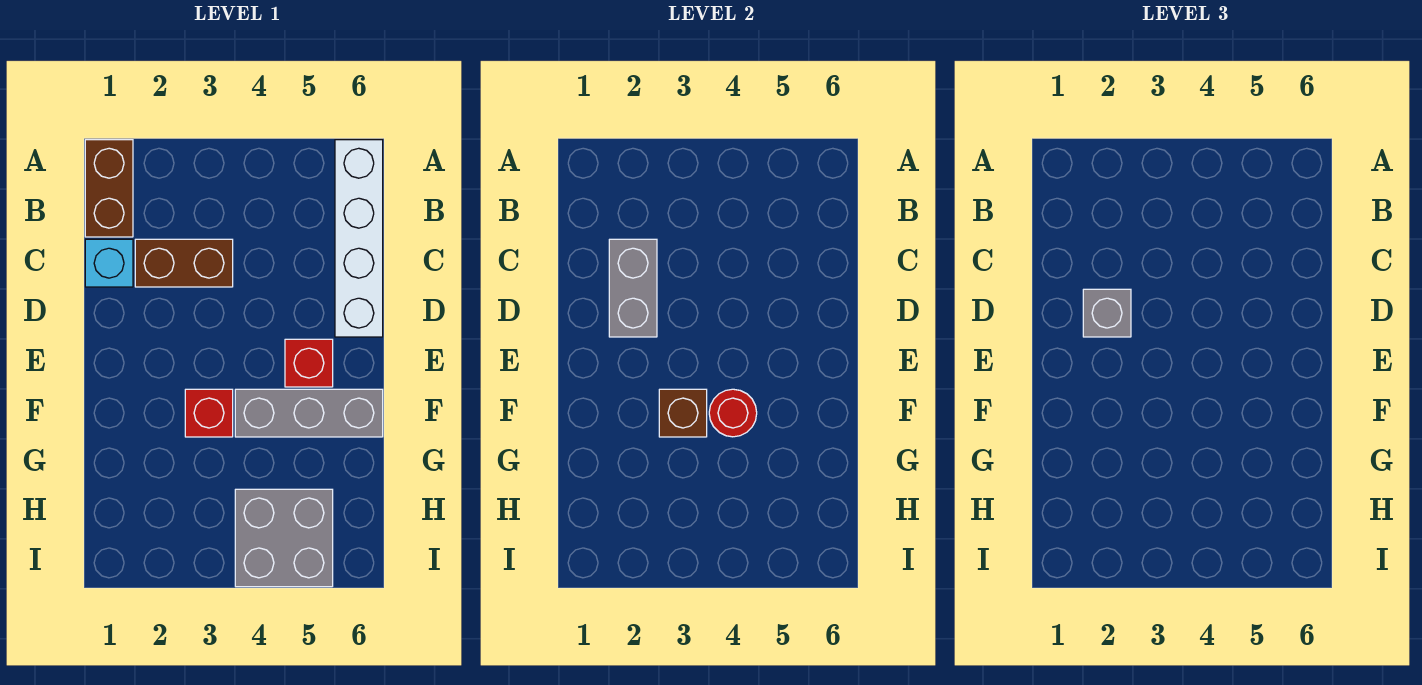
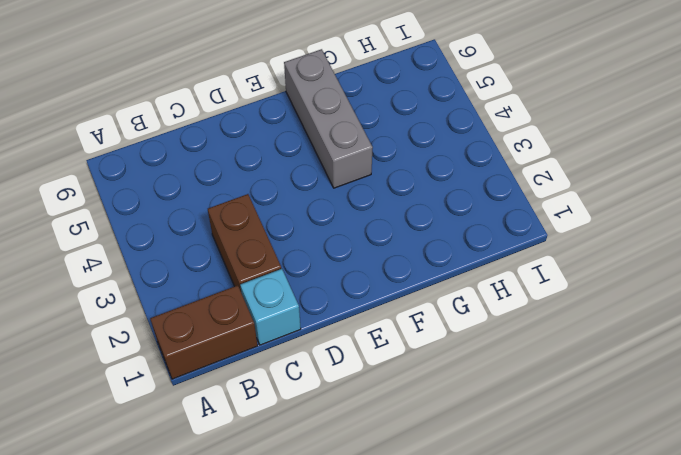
none -> white brick A6:D6 level 1
none -> red brick E5 level 1
none -> red brick F3 level 1

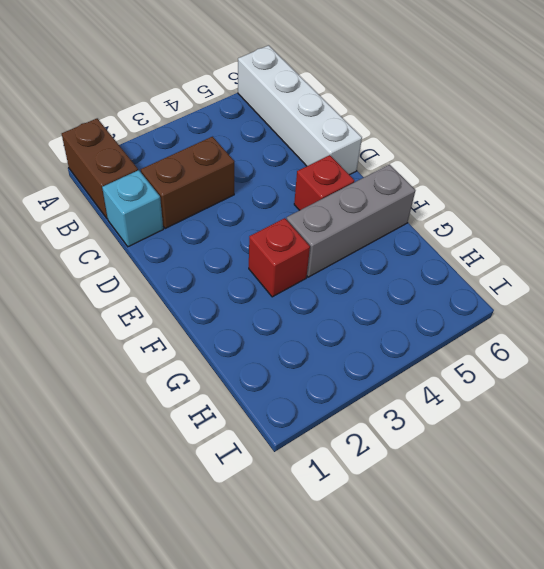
none -> grey brick H4:I5 level 1
none -> grey brick C2:D2 level 2
none -> brown brick F3 level 2

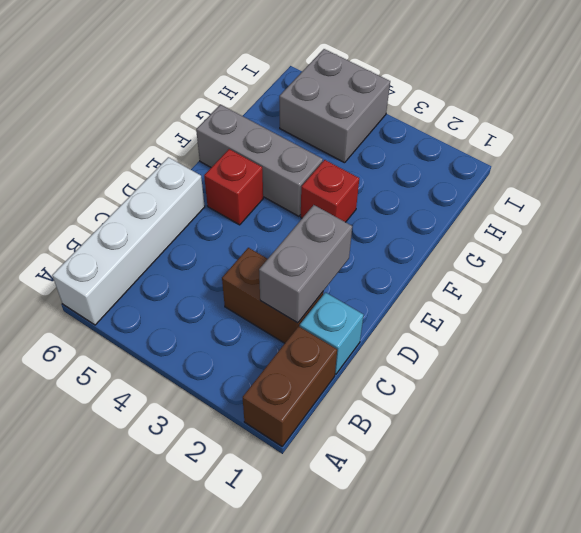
none -> brown brick F3 level 2
none -> red round brick F4 level 2
none -> grey brick D2 level 3

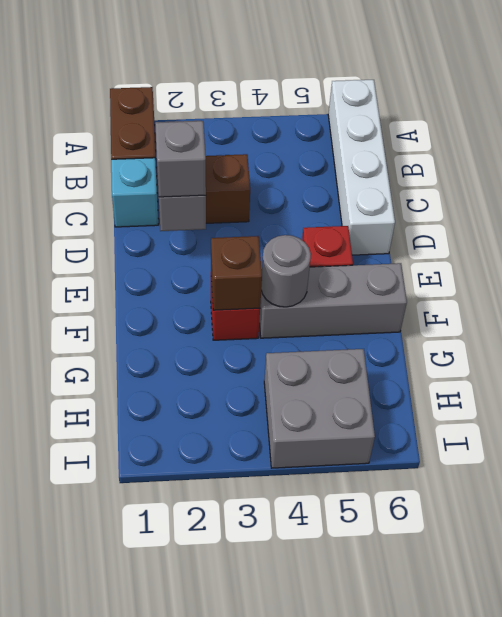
grey round brick F4 level 2 -> red round brick F4 level 2

